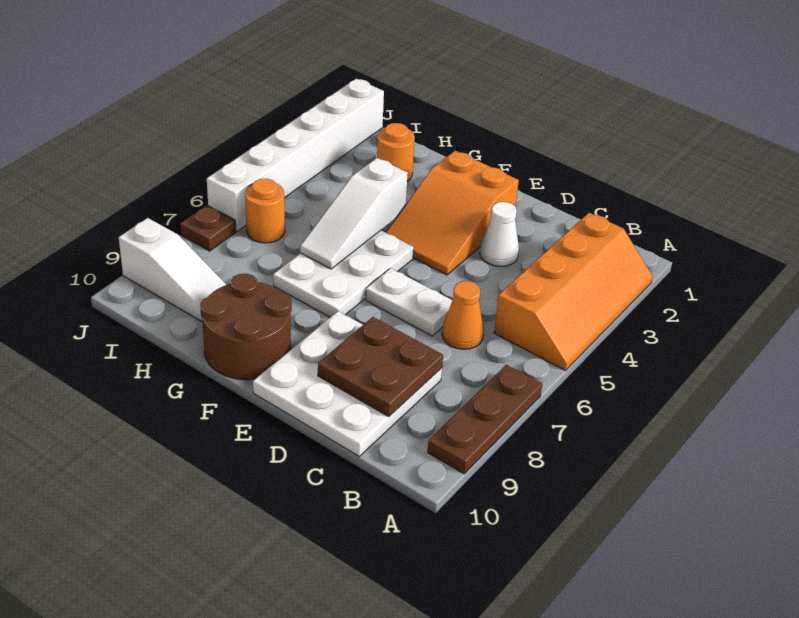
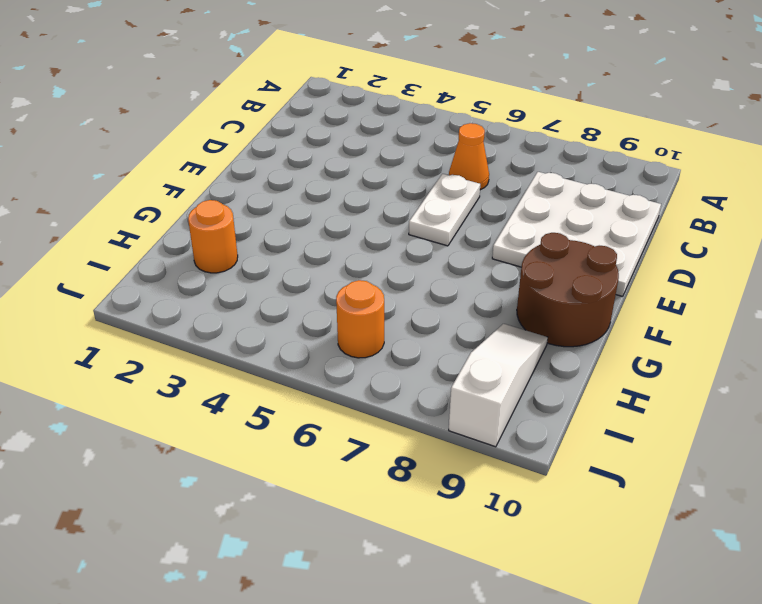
none -> orange slope A2:B5 level 1 top B
none -> brown plate A7:A9 level 1
none -> white cone D3 level 1

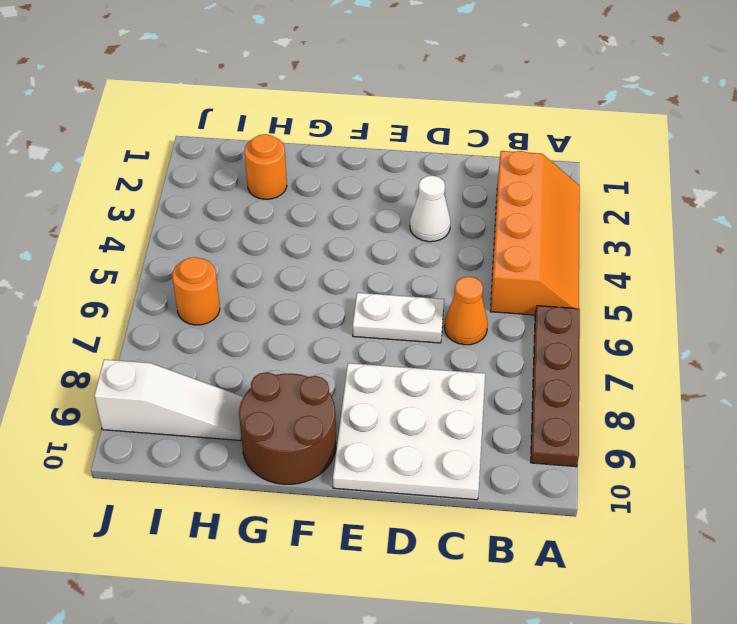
brown plate A6:A9 level 1 -> brown plate A7:A9 level 1
none -> orange slope E2:F4 level 1 top 2
none -> white plate F5:G7 level 1
none -> white brick J1:J6 level 1

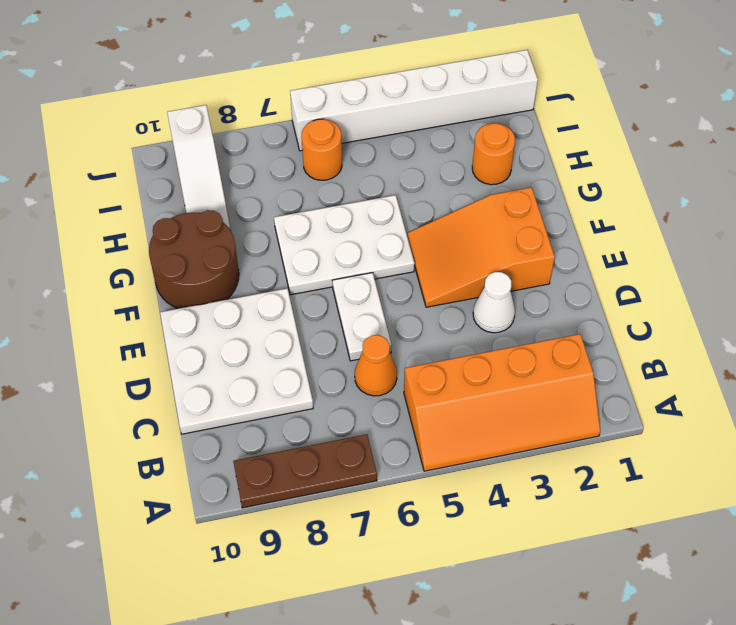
none -> brown plate J7 level 1
none -> brown plate C8:D9 level 2
none -> white slope G4:G6 level 2 top 4

